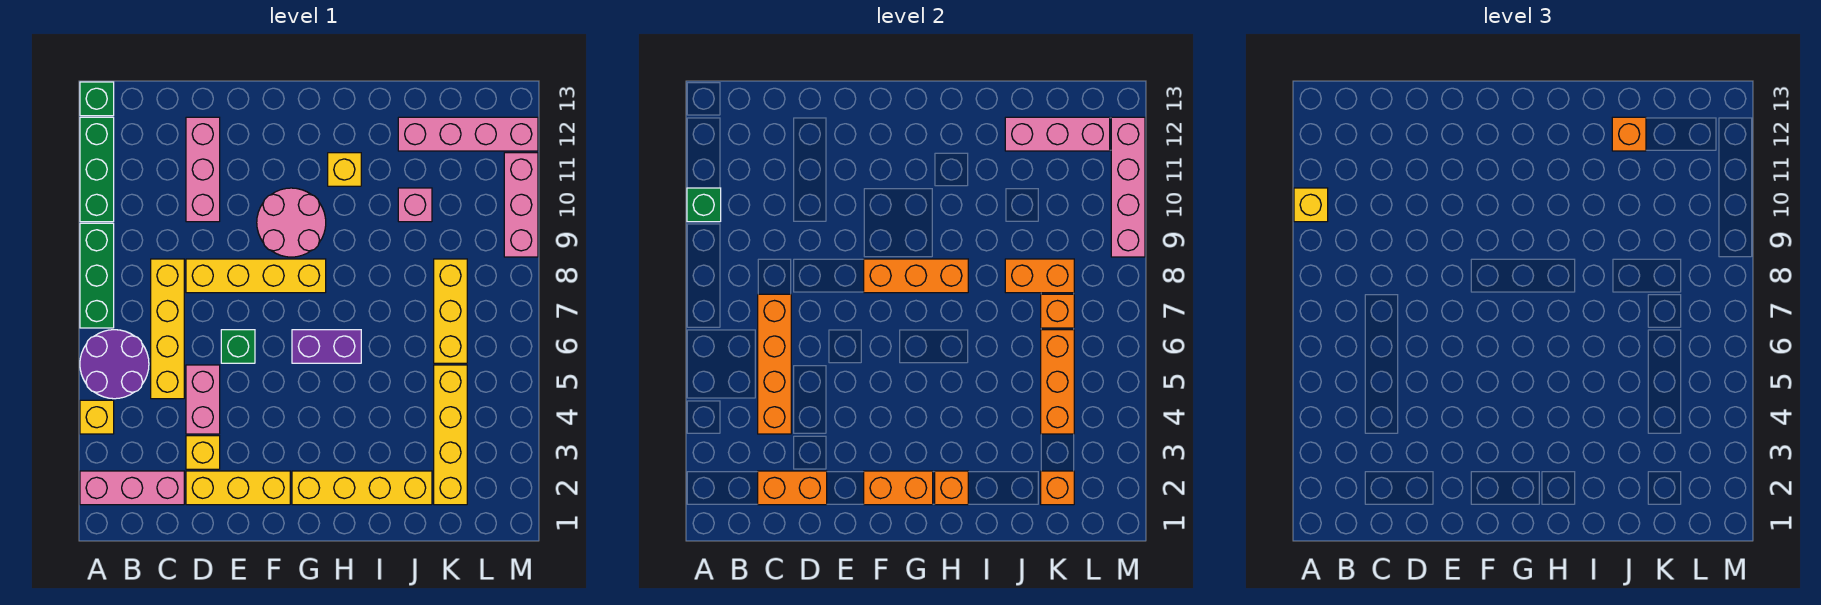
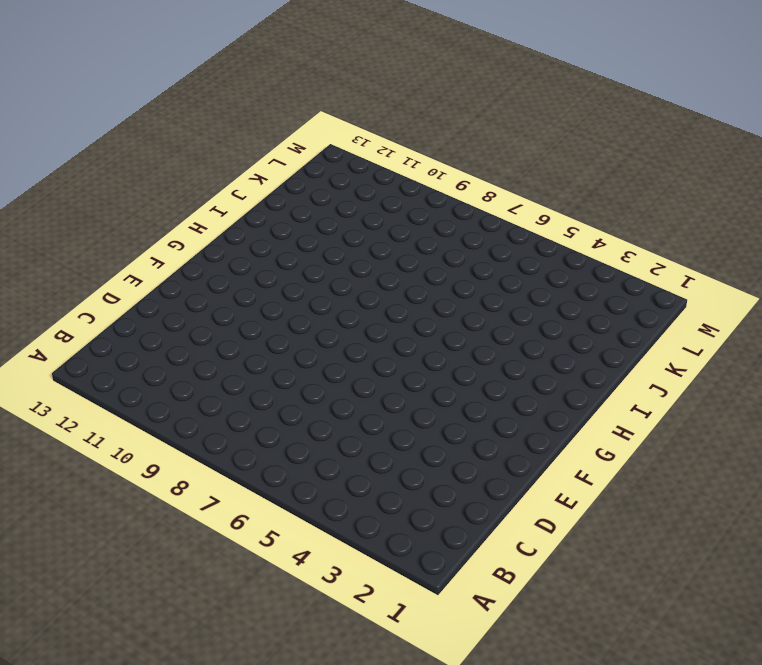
none -> pink brick A2:C2 level 1
none -> yellow brick A4 level 1
none -> purple round brick A5:B6 level 1
none -> green brick A7:A9 level 1

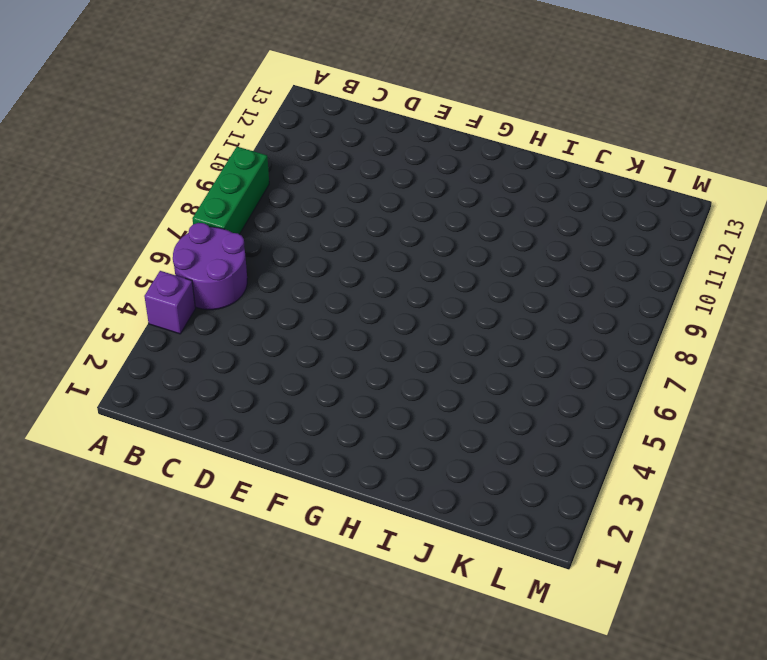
purple brick A4 level 1 -> yellow brick A4 level 1
none -> pink brick A2:C2 level 1
none -> green brick A10:A12 level 1
none -> green brick A13 level 1
none -> yellow brick C5:C8 level 1

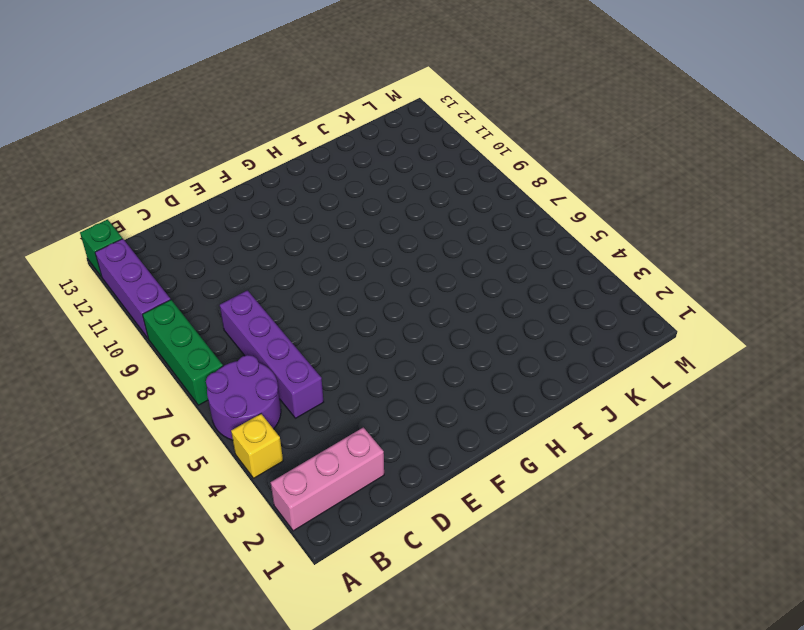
purple brick A10:A12 level 1 -> green brick A10:A12 level 1
purple brick C5:C8 level 1 -> yellow brick C5:C8 level 1
none -> yellow brick D2:F2 level 1
none -> yellow brick D3 level 1
none -> pink brick D4:D5 level 1
none -> yellow brick D8:G8 level 1

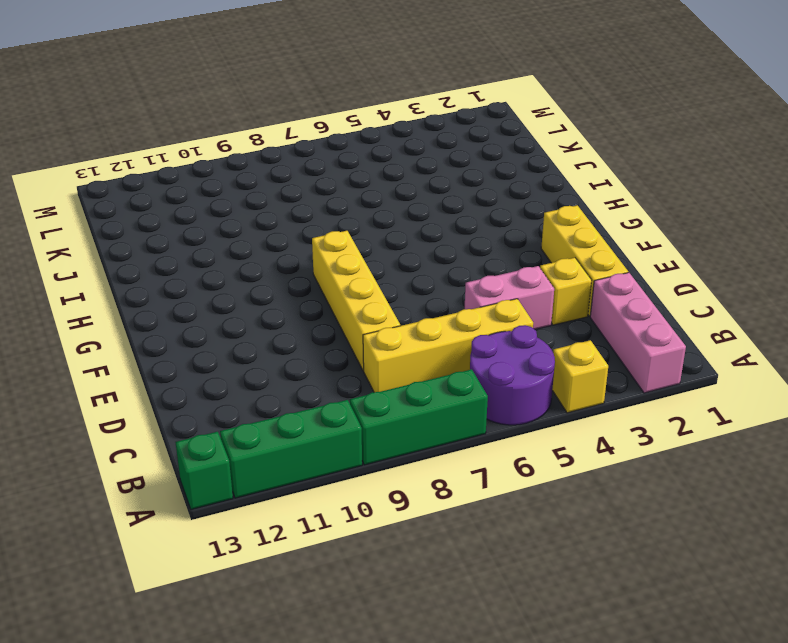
none -> pink brick D10:D12 level 1
none -> green brick E6 level 1
none -> pink round brick F9:G10 level 1
none -> yellow brick G2:J2 level 1

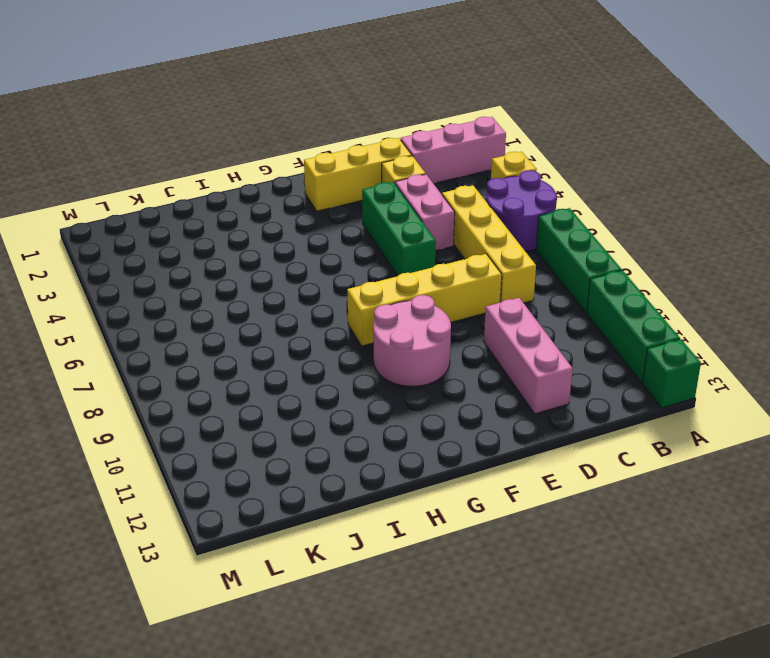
green brick E4:E6 level 1 -> green brick E6 level 1
none -> yellow brick G2:J2 level 1
none -> purple brick G6:H6 level 1
none -> yellow brick H11 level 1
none -> pink brick J10 level 1

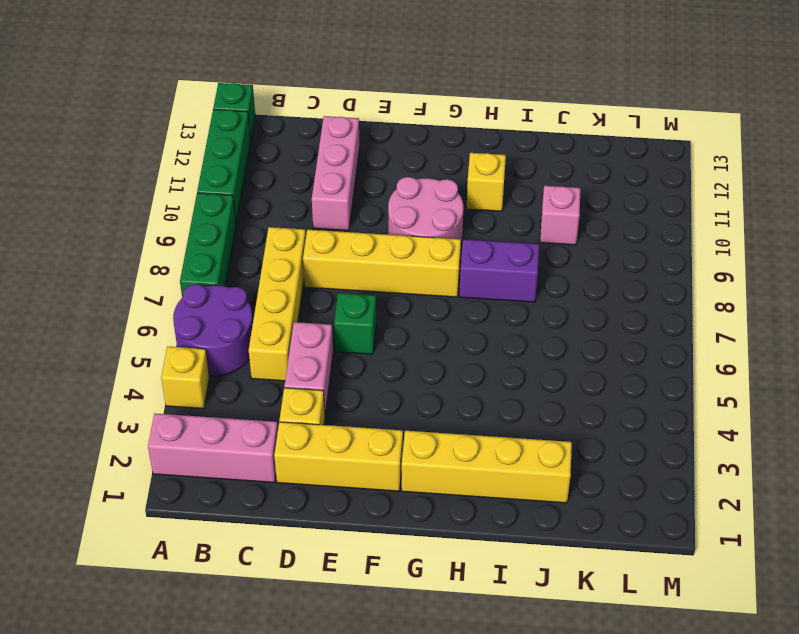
purple brick H8:I8 level 1 -> purple brick G6:H6 level 1
none -> pink brick J12:M12 level 1
none -> yellow brick K2:K5 level 1
none -> yellow brick K6:K8 level 1
none -> pink brick M9:M11 level 1

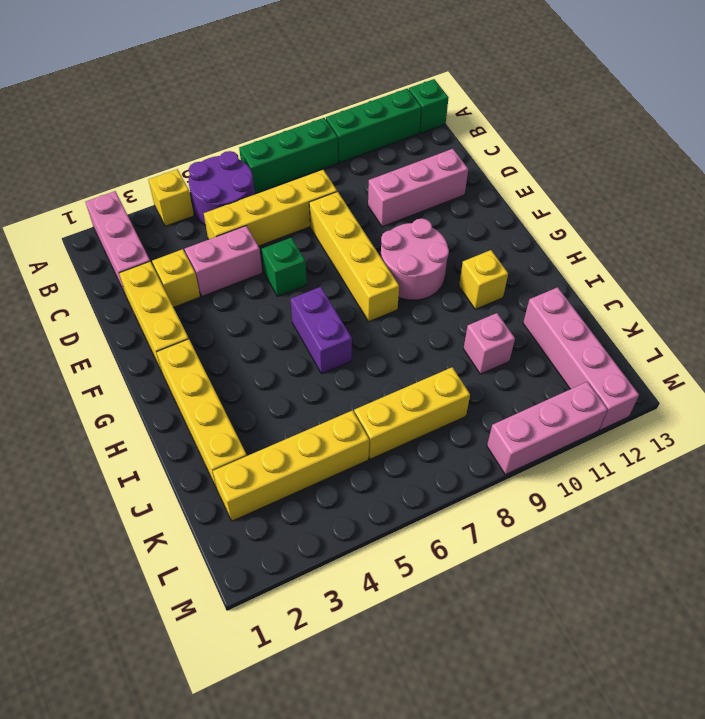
none -> green brick A10 level 2
none -> orange brick C2:D2 level 2
none -> orange brick C4:C7 level 2
none -> orange brick F2:G2 level 2

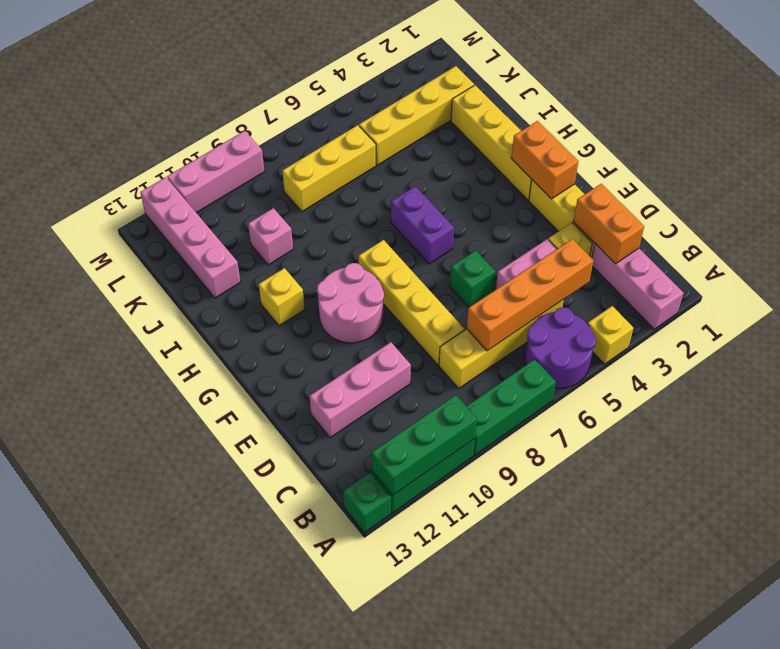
green brick A10:A12 level 2 -> green brick A10 level 2
none -> orange brick F8:H8 level 2
none -> orange brick H2 level 2
none -> orange brick J8:K8 level 2
none -> pink brick J12:L12 level 2

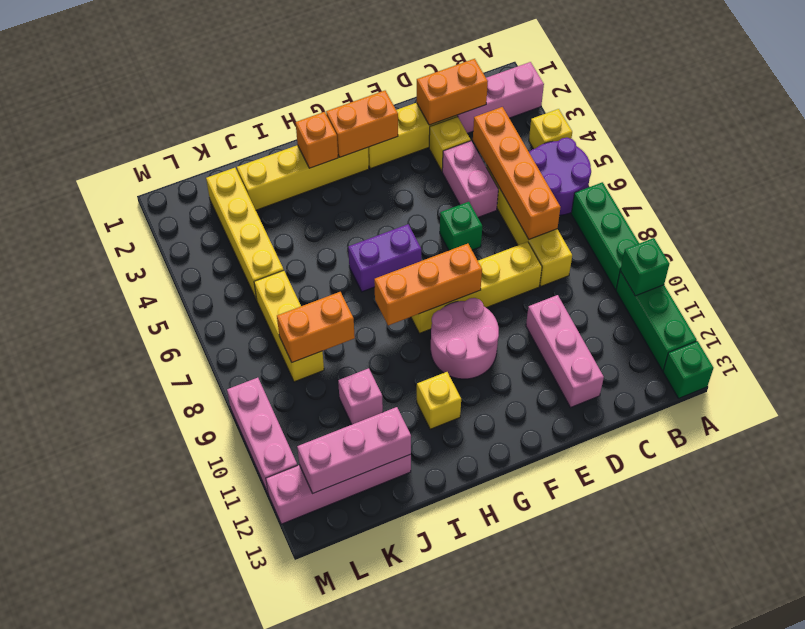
none -> orange brick K2 level 2
none -> orange brick K4:K6 level 2
none -> orange brick K7 level 2
none -> pink brick M9:M12 level 2

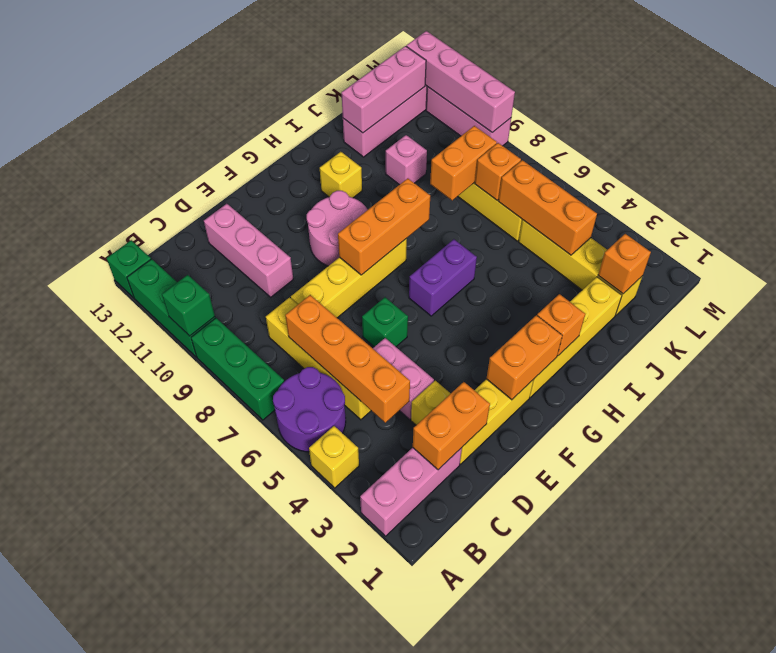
none -> yellow brick A10 level 3
none -> orange brick J12 level 3

